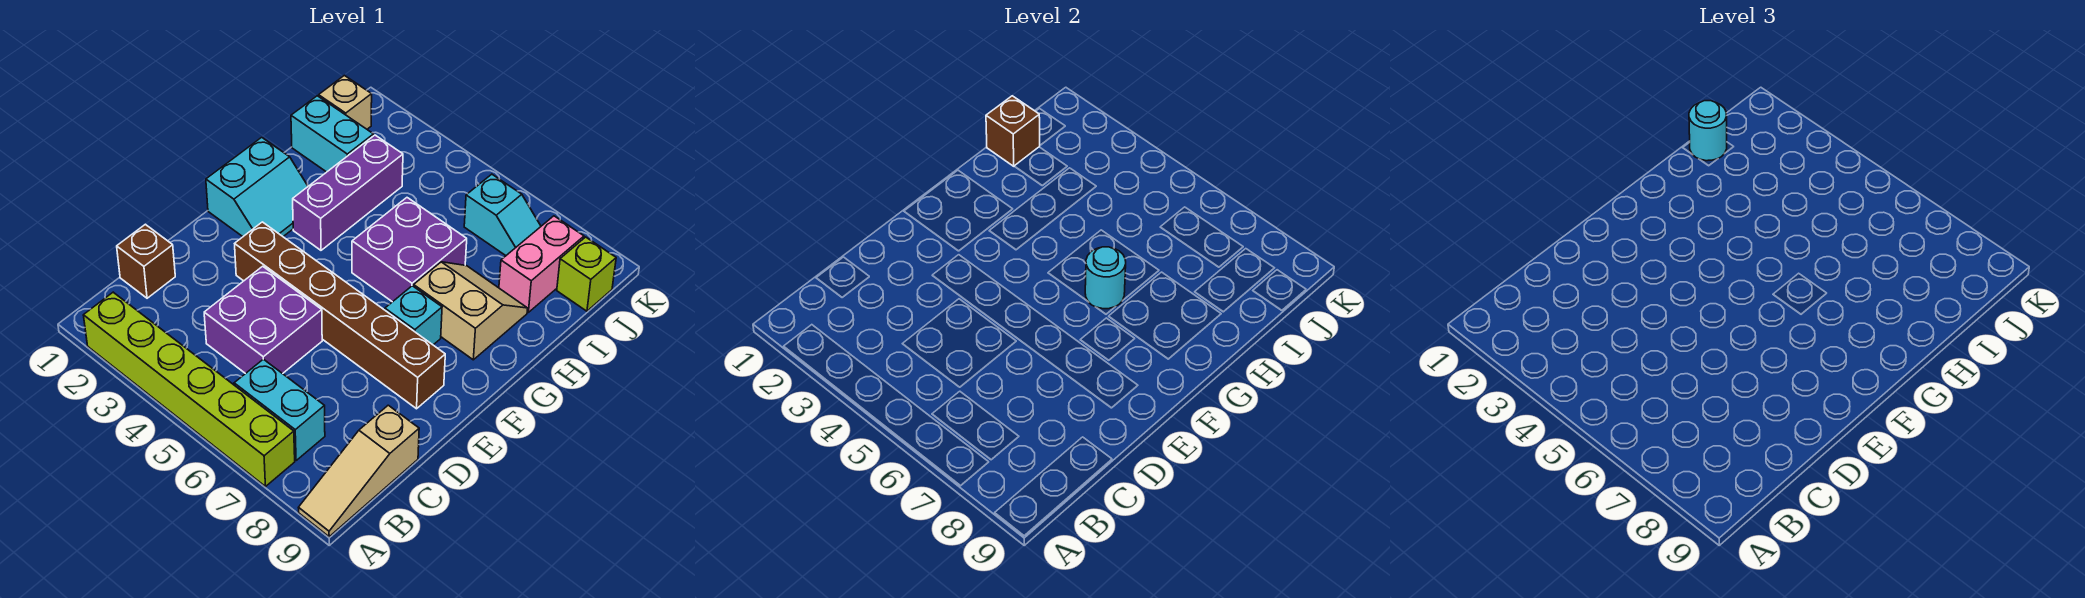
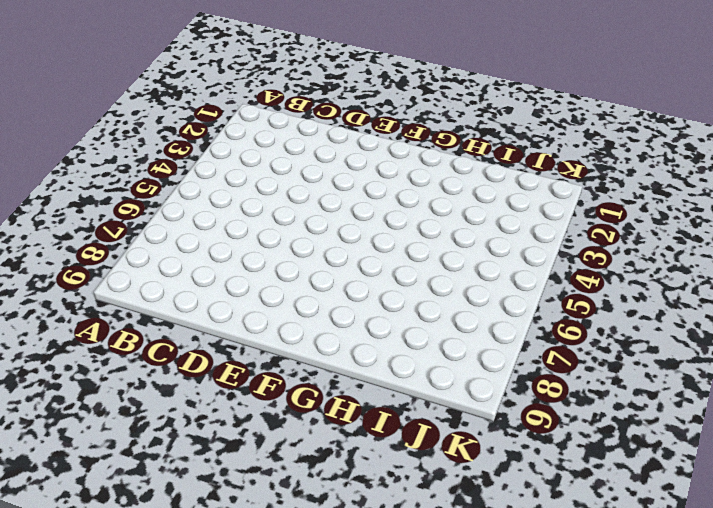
none -> lime brick A2:A7 level 1
none -> tan slope A9:C9 level 1 top C
none -> cyan brick B6:B7 level 1

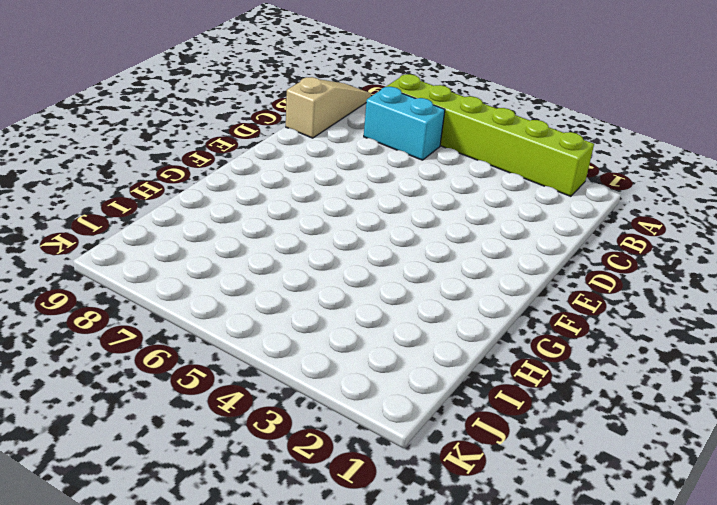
none -> brown brick C1 level 1
none -> purple brick C4:D5 level 1
none -> brown brick E3:E8 level 1

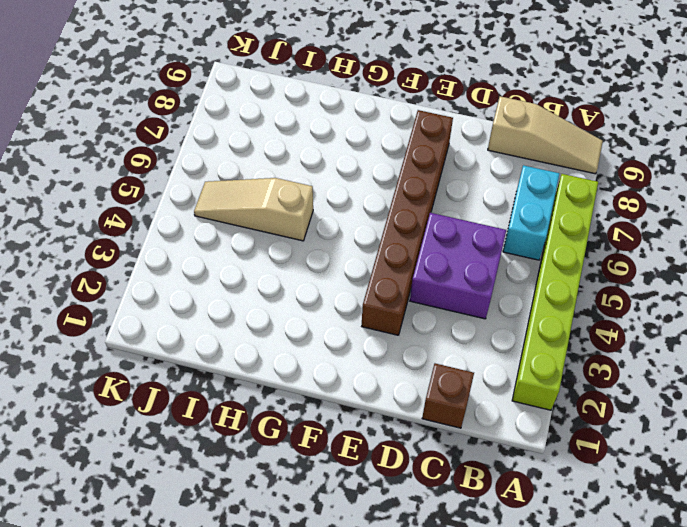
tan slope H5:J5 level 1 top H -> purple brick G5:H6 level 1
none -> cyan slope F1:G2 level 1 top 1
none -> cyan brick F7 level 1
none -> purple brick G3:I3 level 1

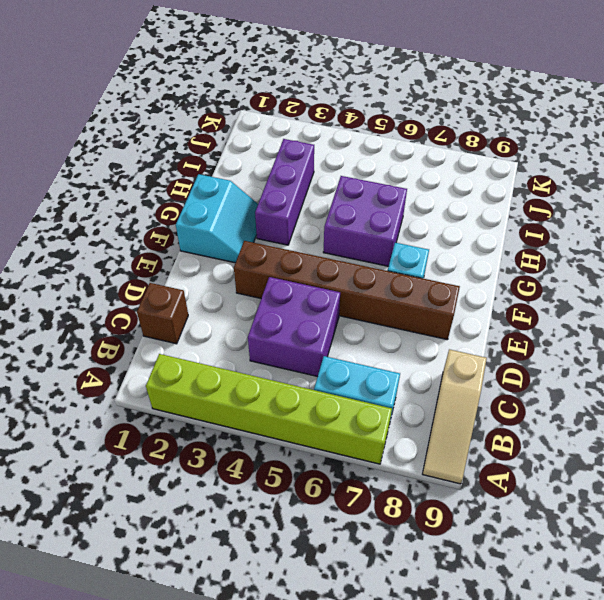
none -> tan slope G7:H8 level 1 top G
none -> cyan brick I1:I2 level 1
none -> pink brick I8:J8 level 1

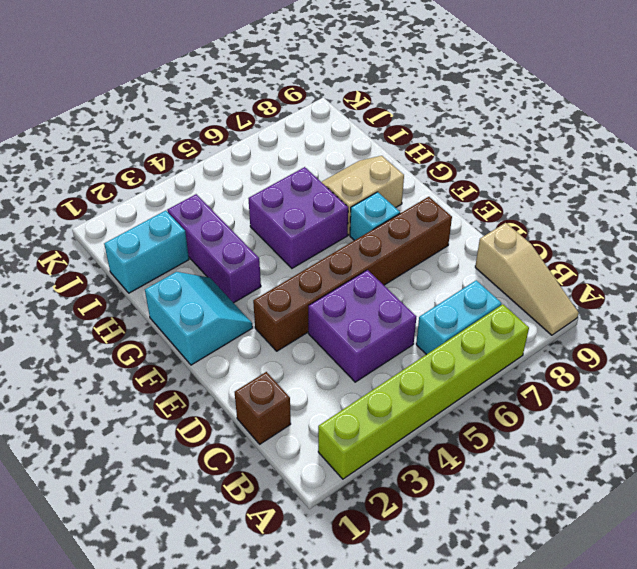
none -> pink brick I8:J8 level 1
none -> tan brick J1 level 1
none -> cyan slope J6:J7 level 1 top 6

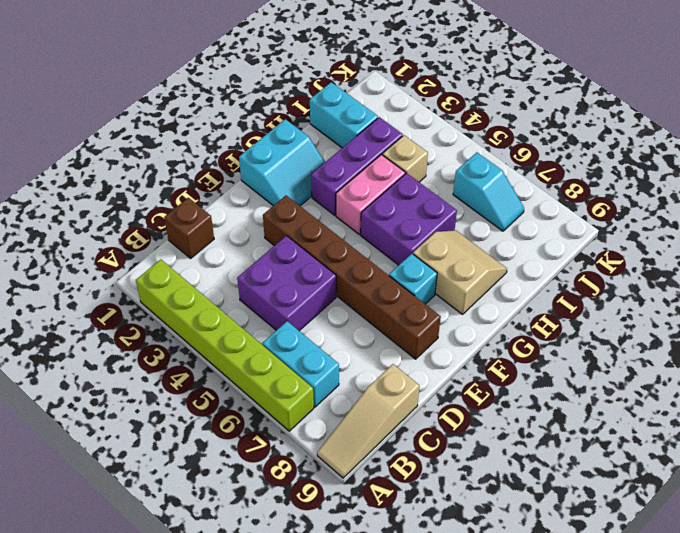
pink brick G4:H4 level 1 -> pink brick I8:J8 level 1
tan brick I4 level 1 -> tan brick J1 level 1
none -> lime brick J9 level 1
none -> cyan round brick G6 level 2
none -> brown brick I1 level 2

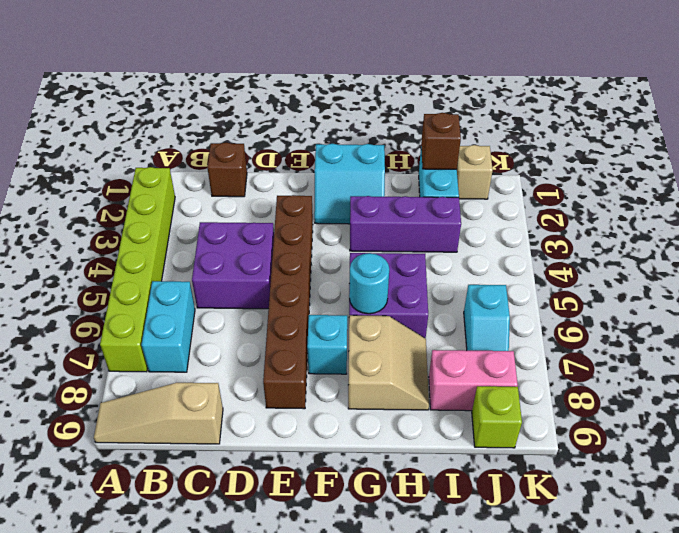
none -> cyan round brick I1 level 3

